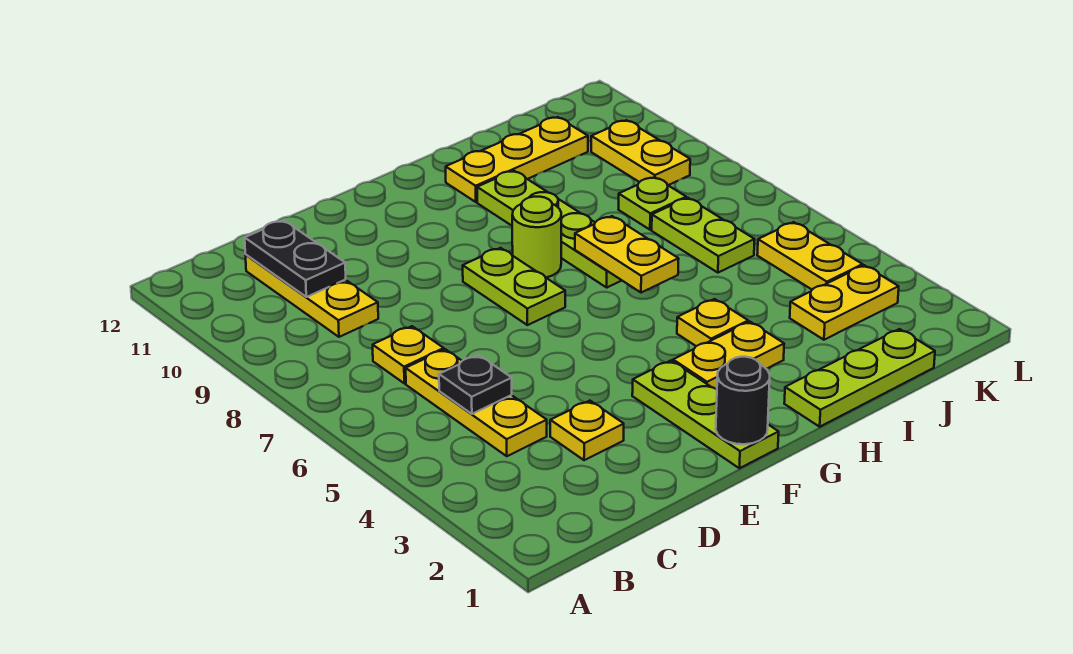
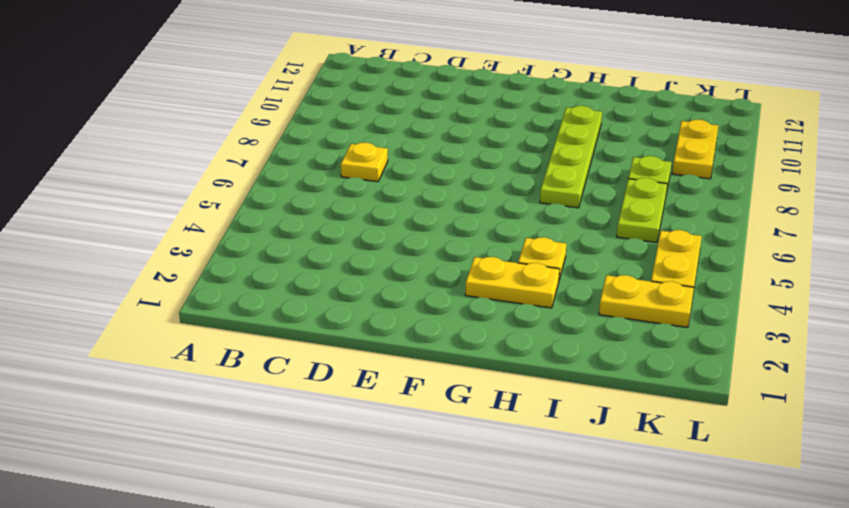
none -> yellow plate C4:C6 level 1
none -> yellow plate C9:C11 level 1
none -> yellow plate D3 level 1

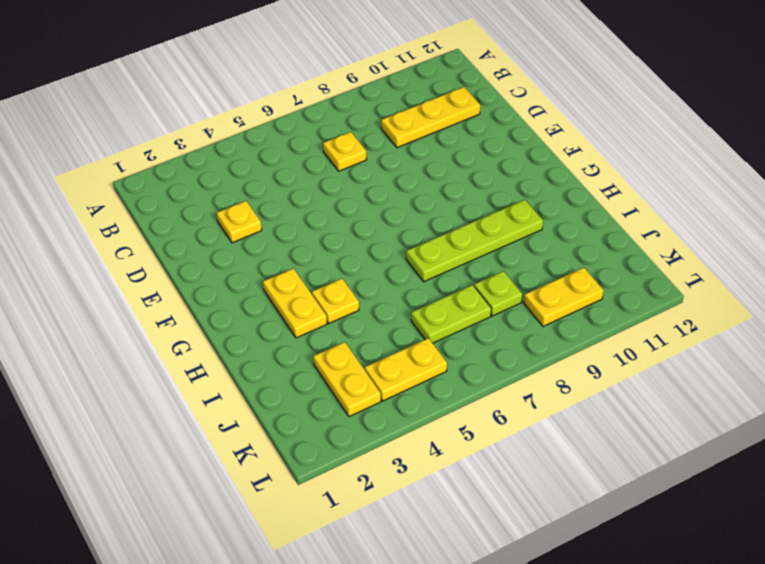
none -> yellow plate C4:C6 level 1
none -> lime plate F1:F3 level 1
none -> lime plate F7:F8 level 1

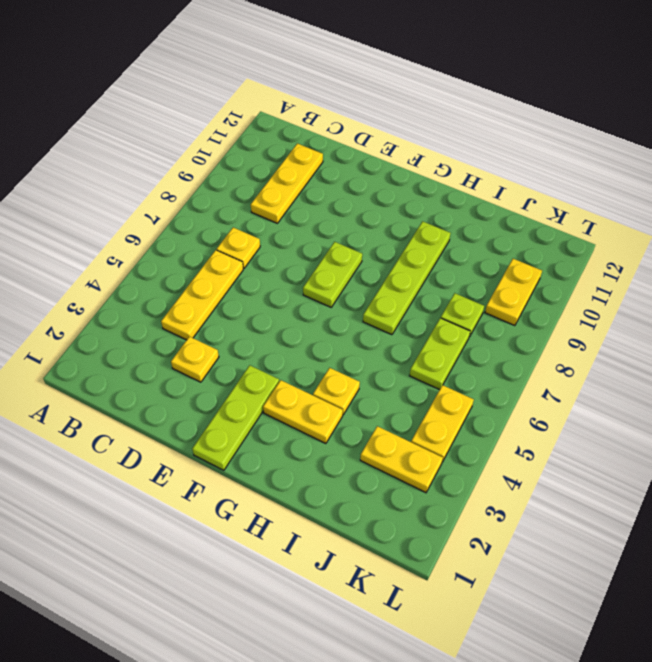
none -> lime round brick G8 level 1
none -> lime plate H1:J1 level 1
none -> yellow plate H11:J11 level 1

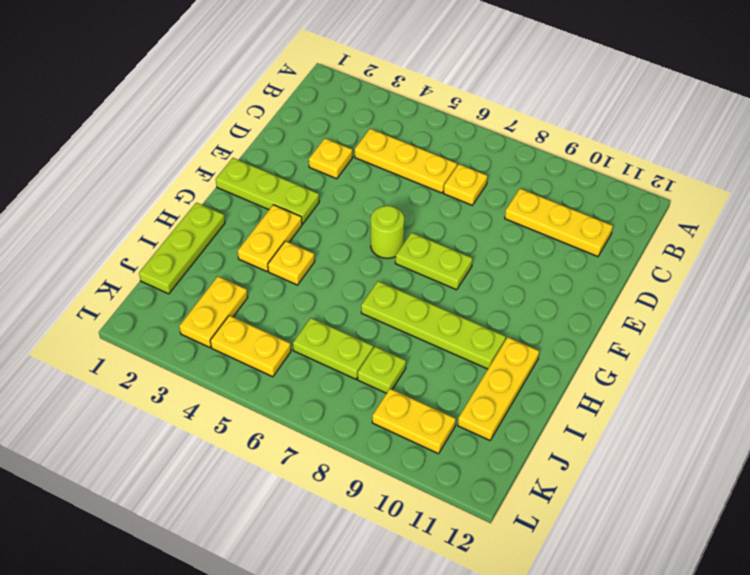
lime round brick F6 level 1 -> lime round brick G8 level 1
none -> black plate C5 level 2
none -> black plate C10:C11 level 2
none -> black round brick F1 level 2

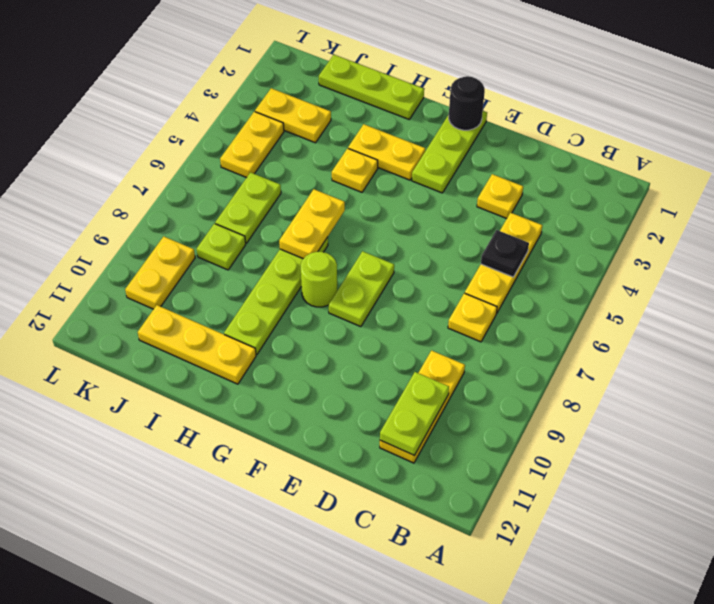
lime plate C10:C11 level 2 -> black plate C10:C11 level 2

